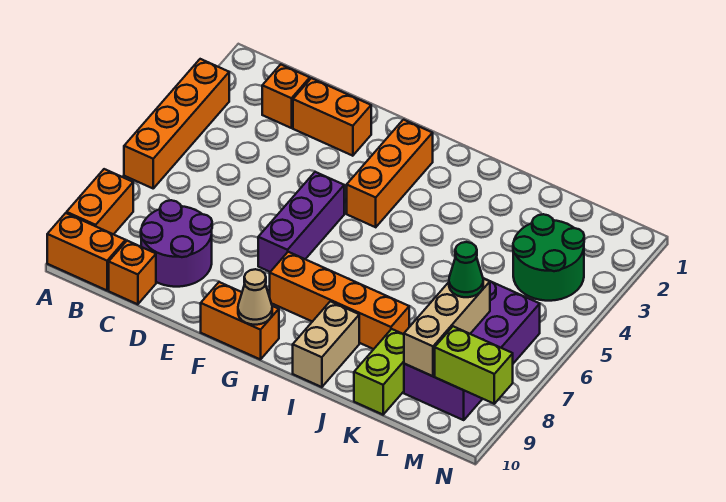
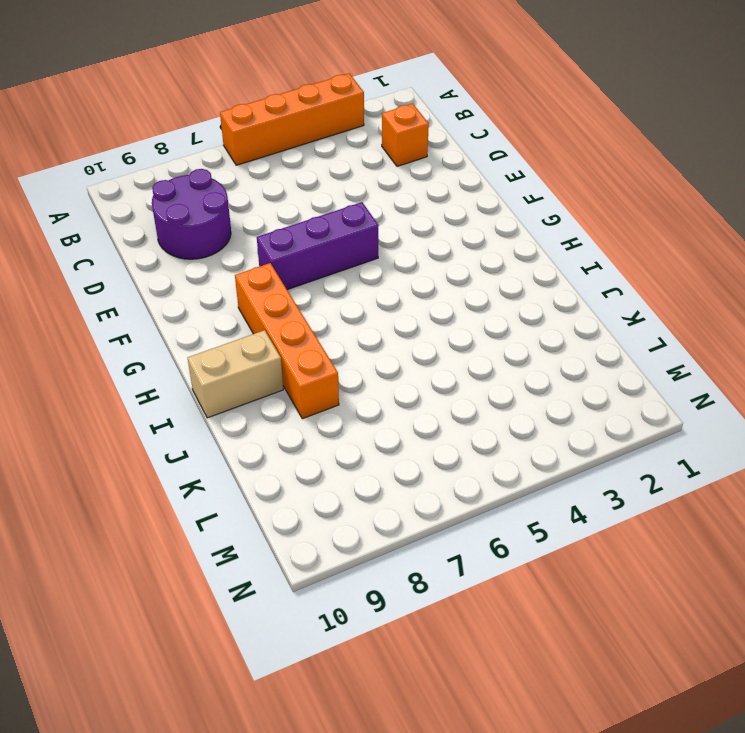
none -> orange brick A8:A9 level 1
none -> orange brick A10:B10 level 1
none -> orange brick C10 level 1

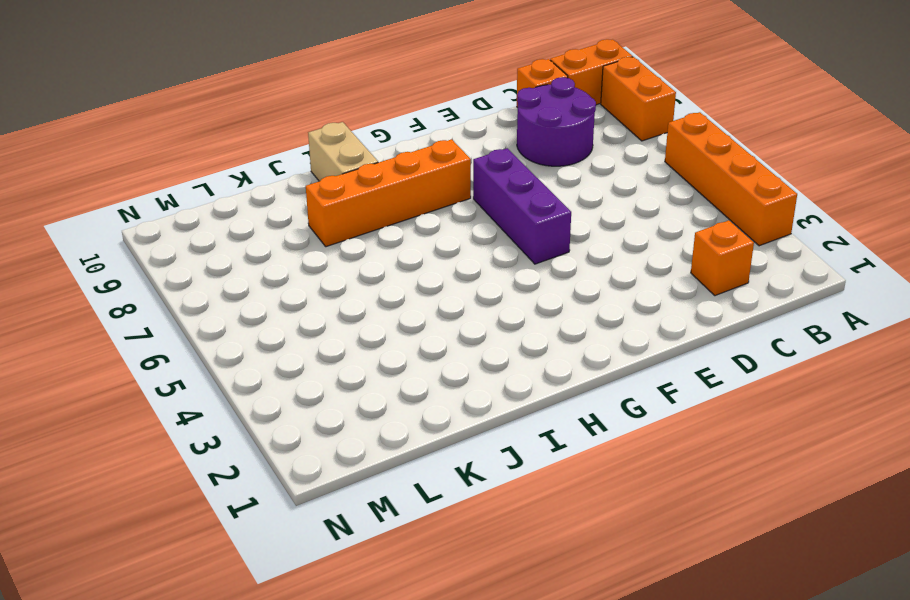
none -> orange brick D2:E2 level 1
none -> orange brick F10:G10 level 1
none -> orange brick G2:G4 level 1

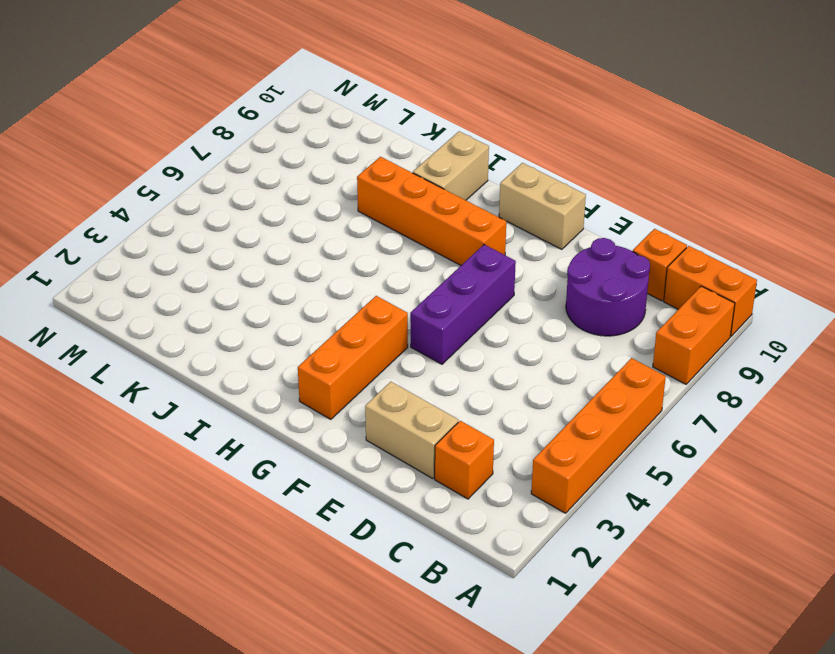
tan brick D2:E2 level 1 -> orange brick D2:E2 level 1
tan brick F10:G10 level 1 -> orange brick F10:G10 level 1
none -> lime brick K9:K10 level 1
none -> green round brick L3:M4 level 1
none -> purple brick L6:M9 level 1

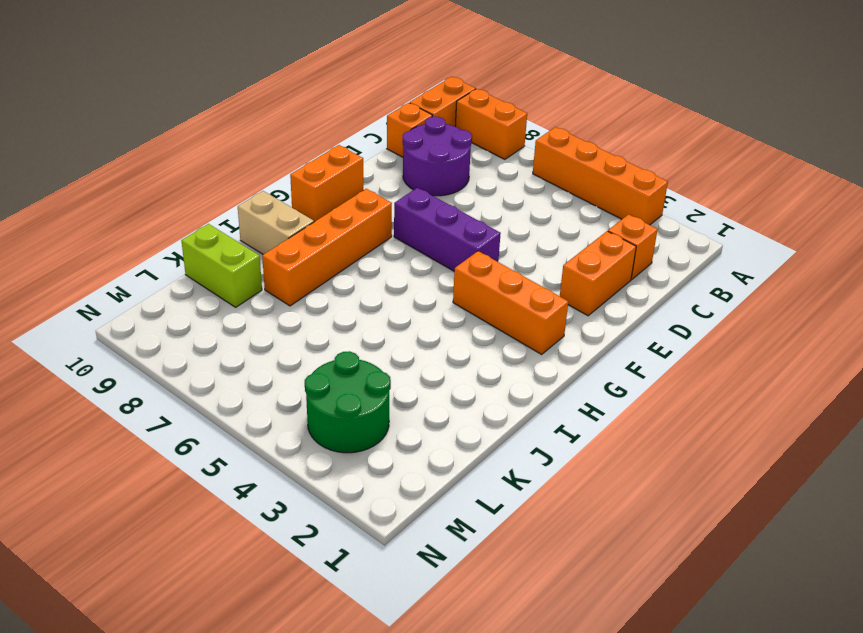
none -> purple brick L6:M9 level 1
none -> tan cone G10 level 2
none -> tan brick L7:L9 level 2

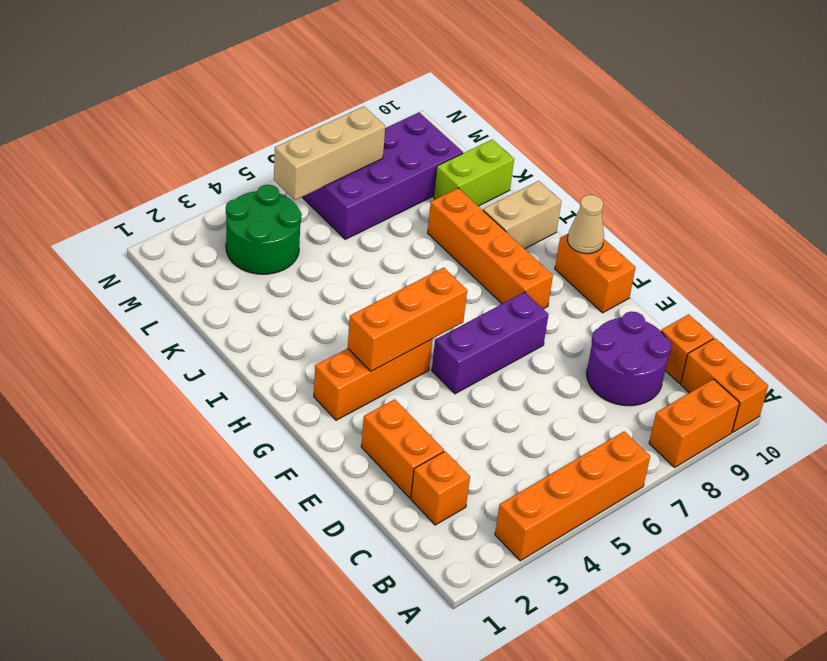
orange brick G3:G5 level 2 -> none
tan brick M5:M7 level 2 -> tan brick L7:L9 level 2
none -> lime brick M9:N9 level 2
none -> green cone L7 level 3

